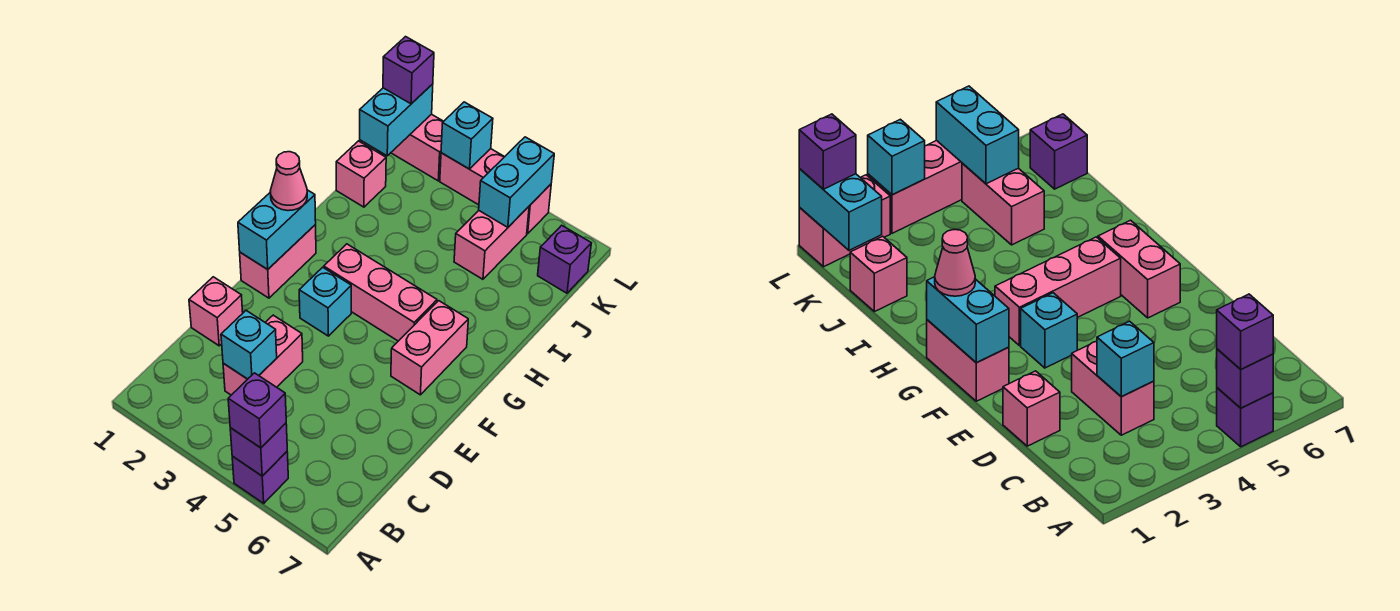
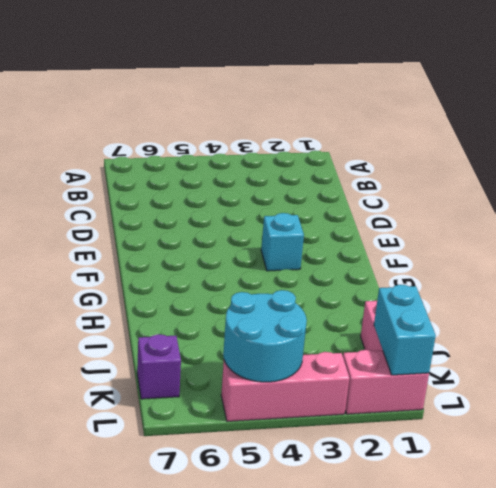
cyan round brick K4:L5 level 2 -> cyan brick K5:L5 level 2
none -> purple brick A5 level 1
none -> pink brick C3:D3 level 1
none -> pink brick D1 level 1

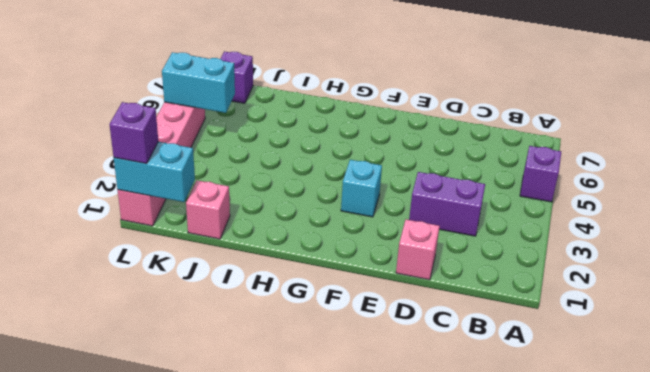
purple brick C3:D3 level 1 -> pink brick C3:D3 level 1
none -> pink brick F1:G1 level 1
none -> pink brick F6:G6 level 1
none -> pink brick G3:G5 level 1

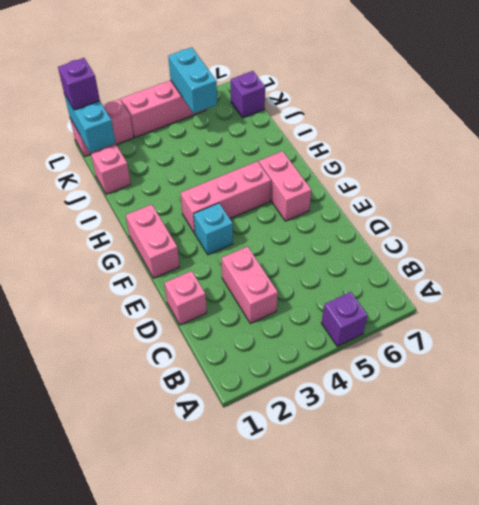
none -> pink brick J5:K5 level 1
none -> purple brick A5 level 2
none -> cyan brick C3 level 2

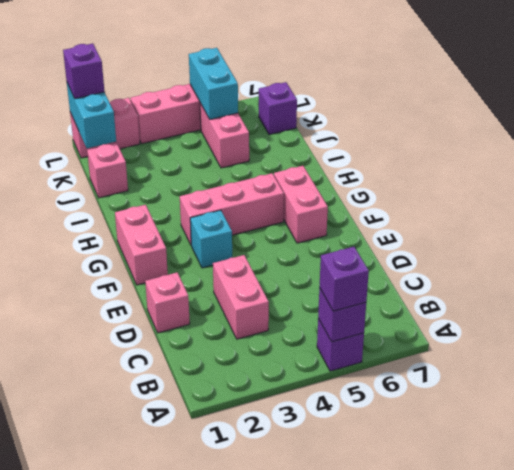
none -> cyan brick C3 level 2
none -> cyan brick F1:G1 level 2
none -> cyan brick L3 level 2

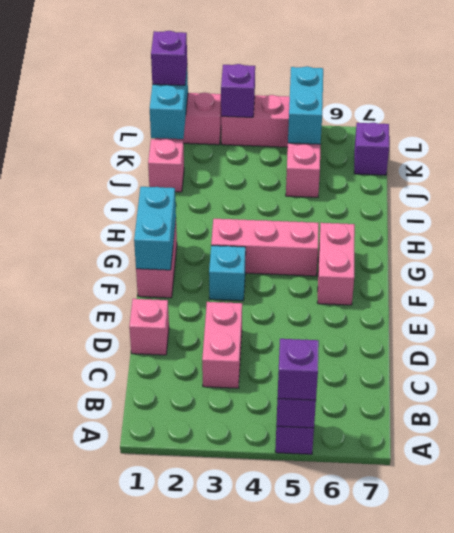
purple brick L3 level 2 -> cyan brick L3 level 2
none -> cyan brick C3 level 2
none -> pink cone G1 level 3

